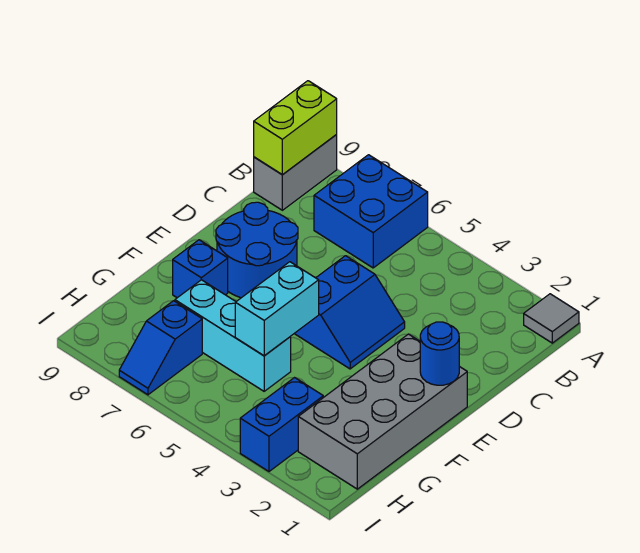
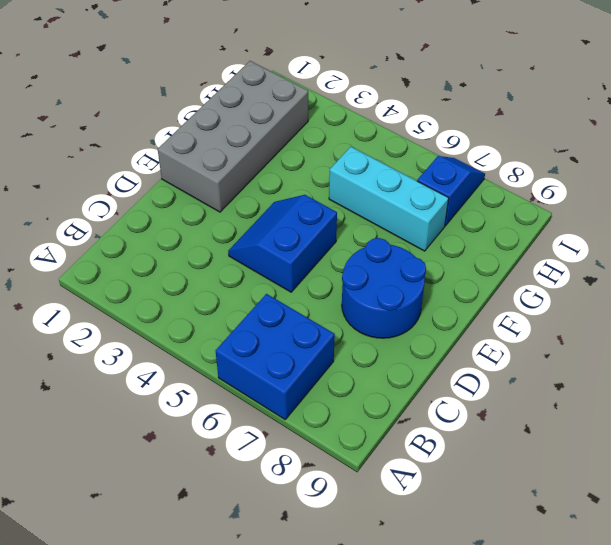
none -> grey tile A1 level 1
none -> grey brick A9:B9 level 1
none -> blue brick F8 level 1

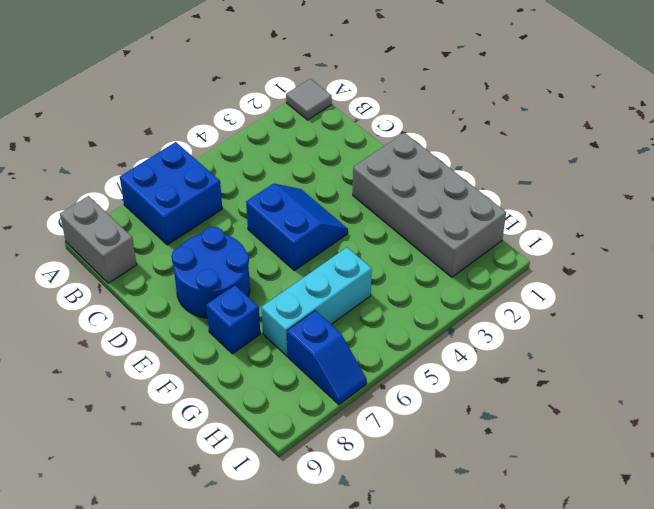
none -> blue brick H3:I3 level 1
none -> lime brick A9:B9 level 2
none -> blue round brick E1 level 2

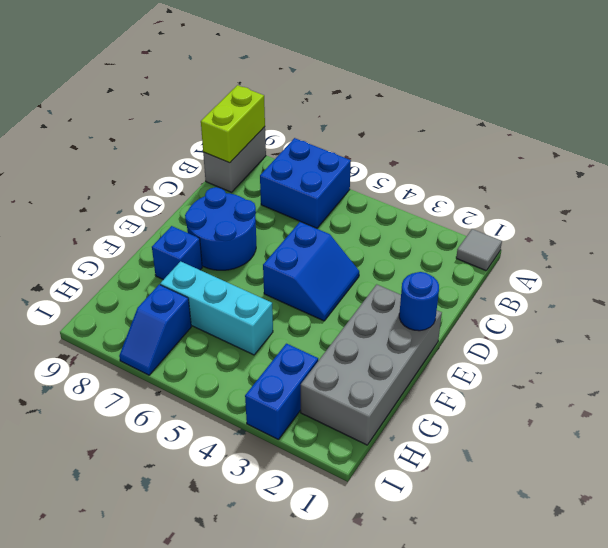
none -> cyan brick F5:G5 level 2

